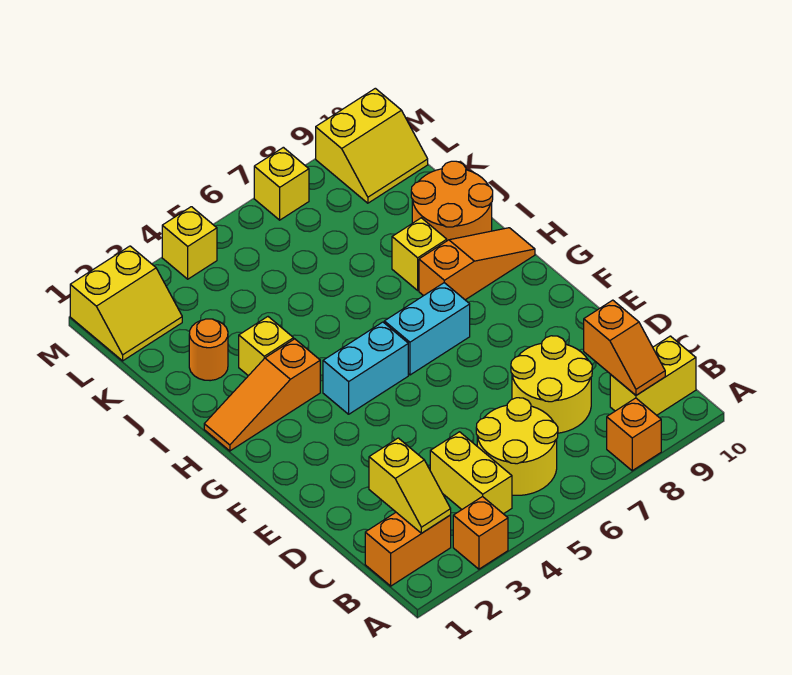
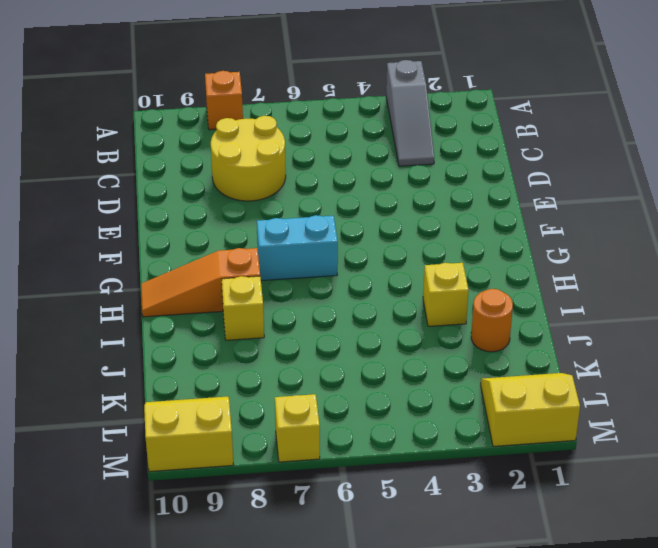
grey slope A3:C3 level 1 top A -> orange brick A3 level 1
none -> orange brick B1:B2 level 1
none -> yellow brick B4:C4 level 1
none -> yellow round brick B5:C6 level 1

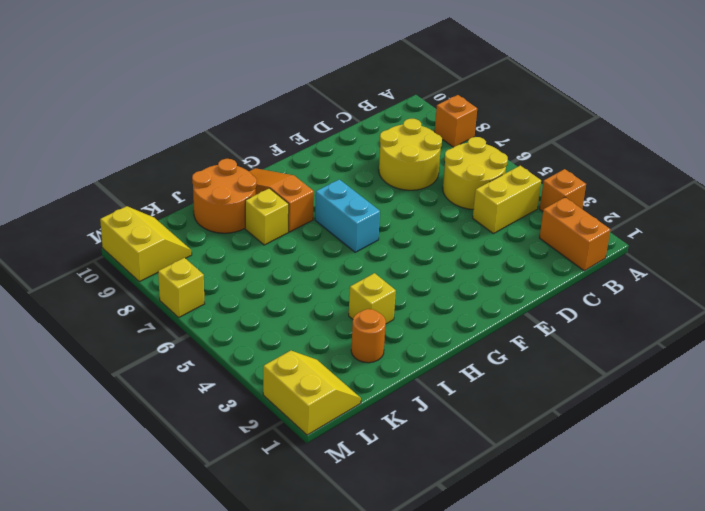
none -> yellow brick B9:B10 level 1
none -> cyan brick G4:G5 level 1
none -> orange slope H1:H3 level 1 top 3

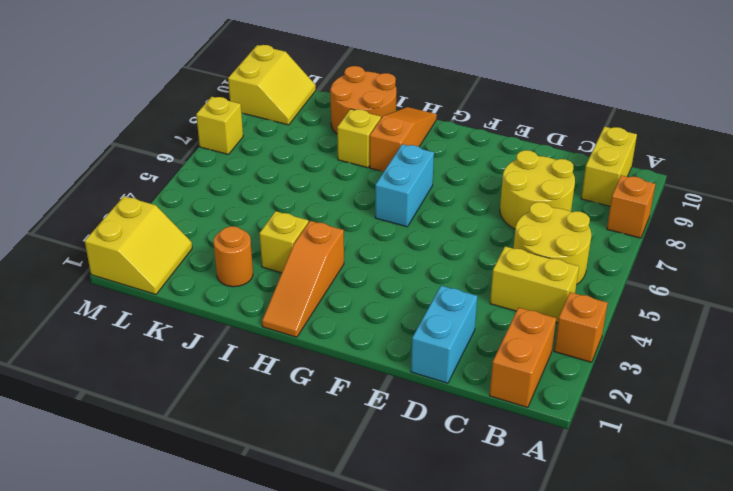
cyan brick D1:D2 level 1 -> cyan brick G4:G5 level 1
none -> yellow brick M4 level 1
none -> yellow slope B2:C2 level 2 top C
none -> orange slope B9:C9 level 2 top C

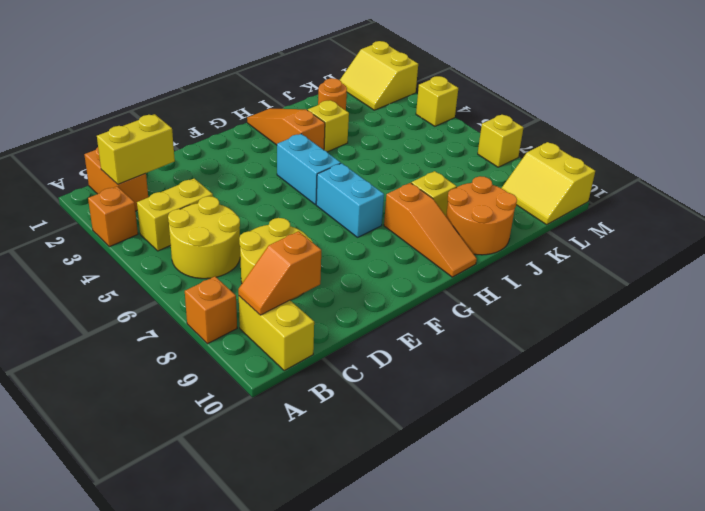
yellow brick B2:C2 level 2 -> yellow slope B2:C2 level 2 top C

